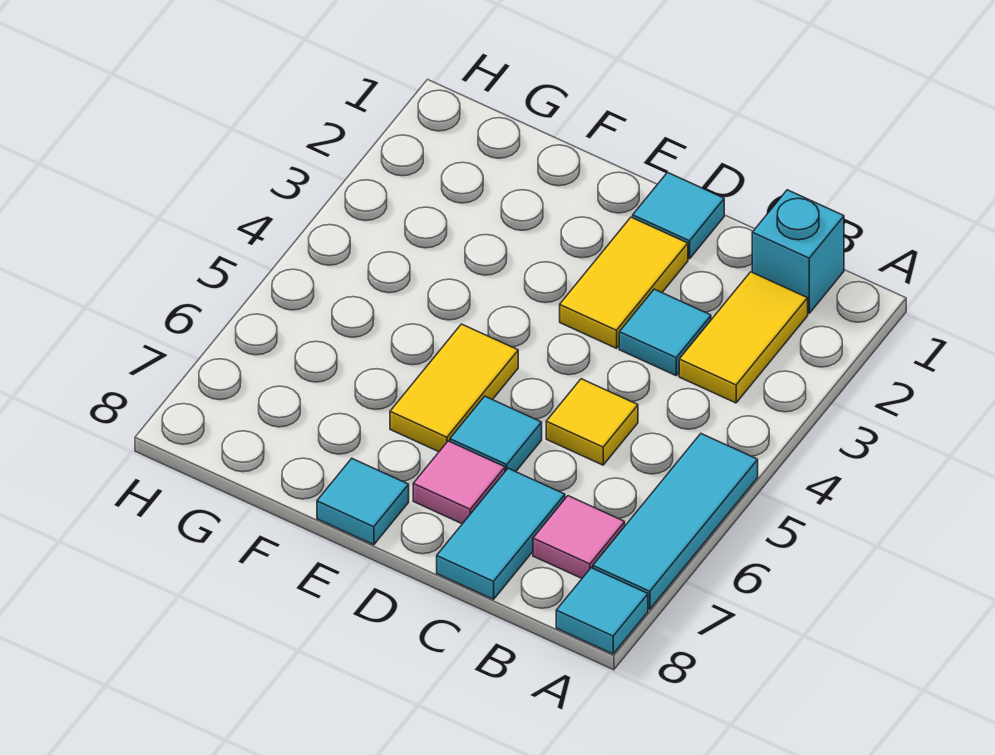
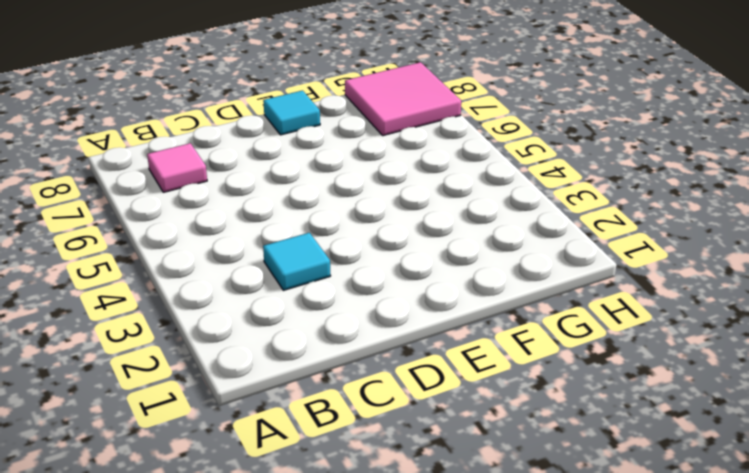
pink tile G7:H8 level 1 -> none
none -> cyan tile A5:A7 level 1
none -> cyan tile A8 level 1
none -> cyan brick B1 level 1

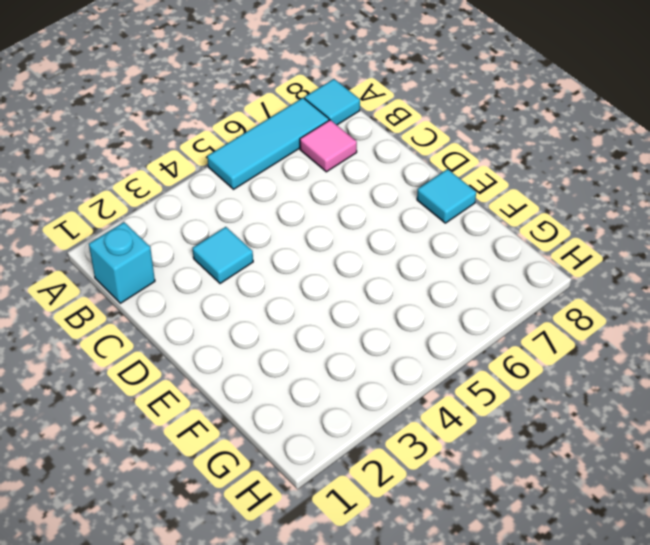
none -> yellow tile B2:B3 level 1
none -> yellow tile C5 level 1
none -> cyan tile C7:C8 level 1

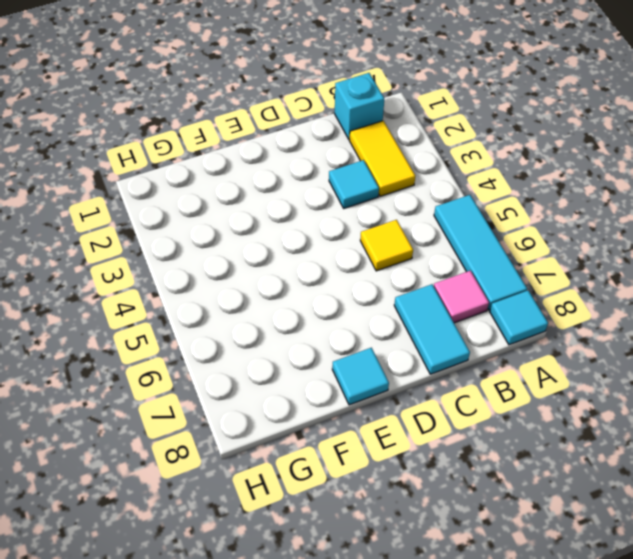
none -> cyan tile D1 level 1
none -> yellow tile D2:D3 level 1
none -> cyan tile D6 level 1

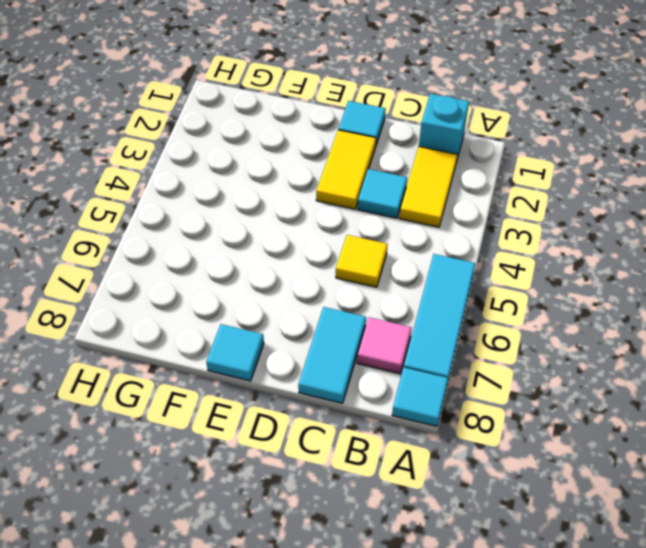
none -> cyan tile D6 level 1
none -> pink tile D7 level 1
none -> yellow tile E5:E6 level 1

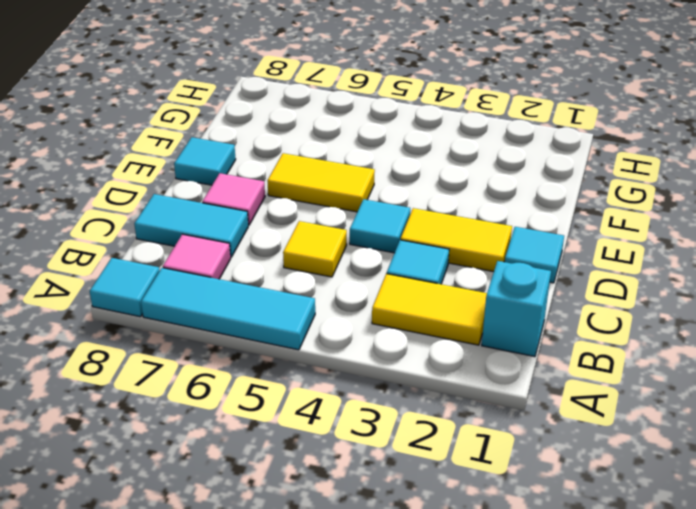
cyan tile D4 level 1 -> cyan tile D6 level 1

